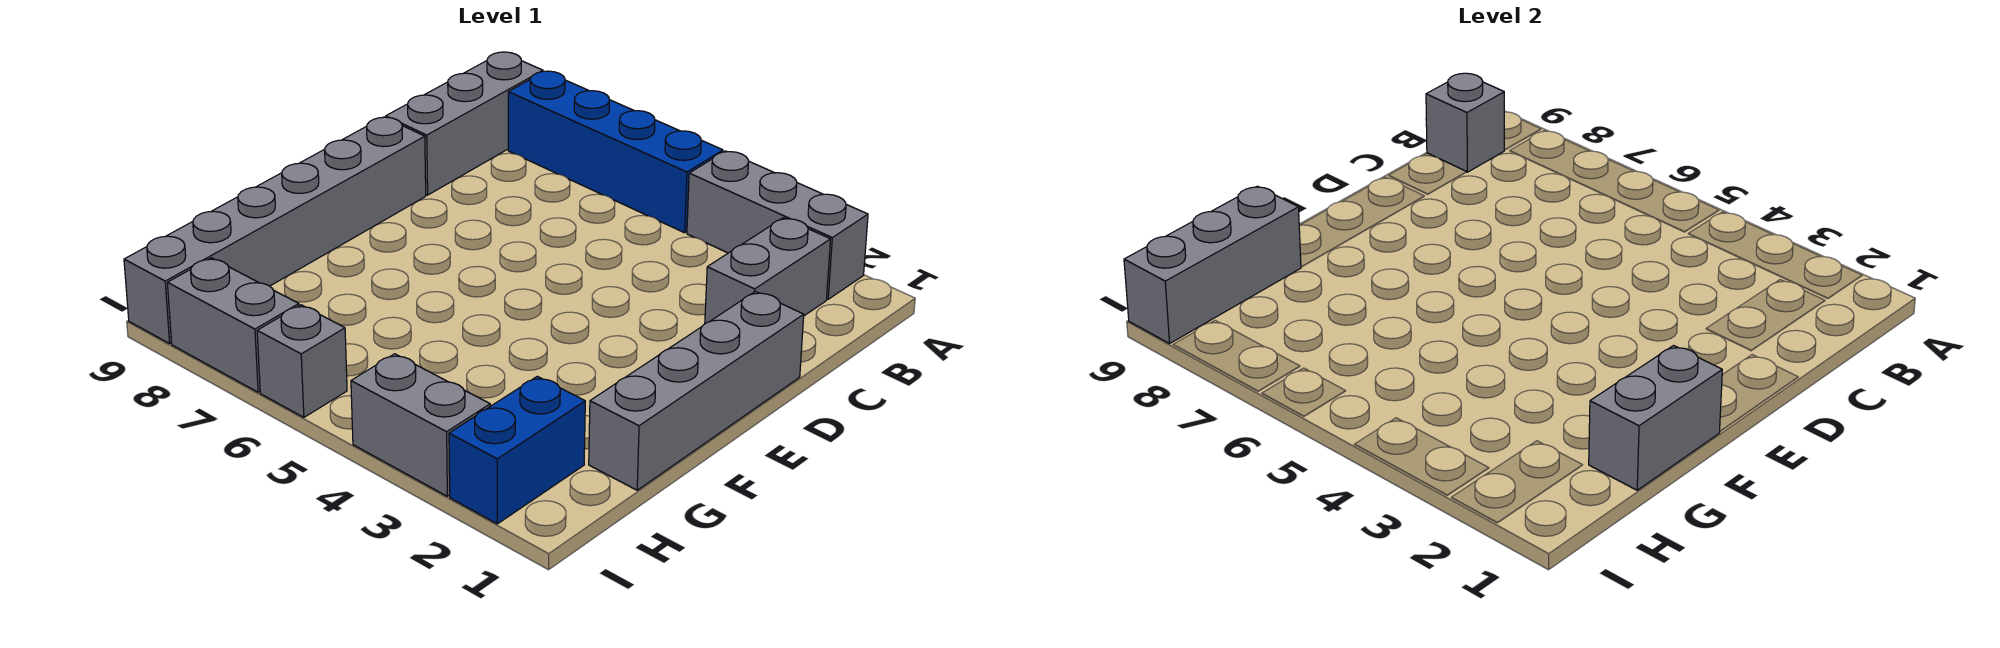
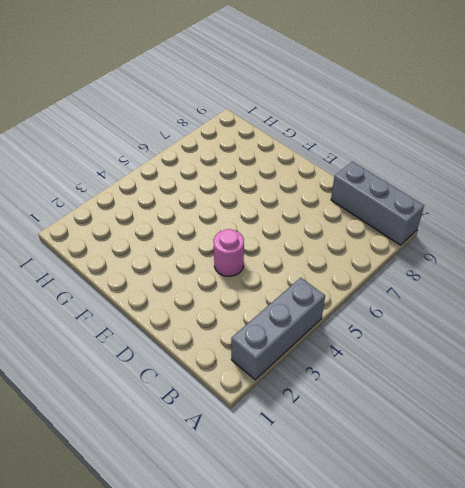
pink round brick D4 level 1 -> none
none -> blue brick A5:A8 level 1
none -> grey brick B2:C2 level 1
none -> grey brick D1:G1 level 1

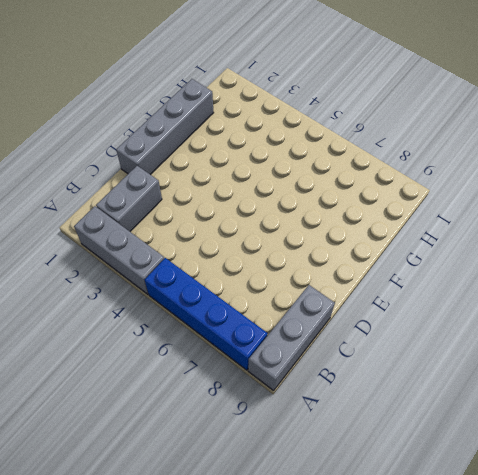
none -> grey brick D9:I9 level 1
none -> blue brick H2:I2 level 1
none -> grey brick I3:I4 level 1

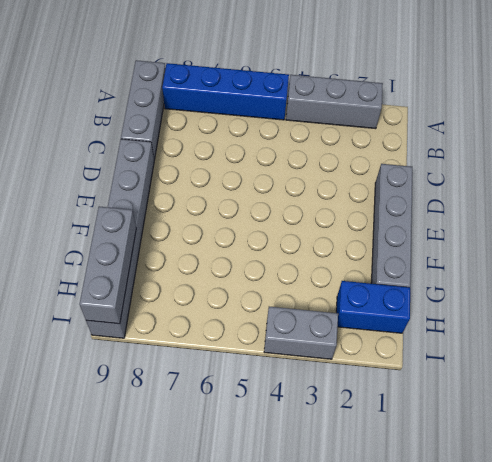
blue brick H1:H2 level 1 -> blue brick H2:I2 level 1
none -> grey brick B2:C2 level 1
none -> grey brick I6 level 1
none -> grey brick I7:I8 level 1

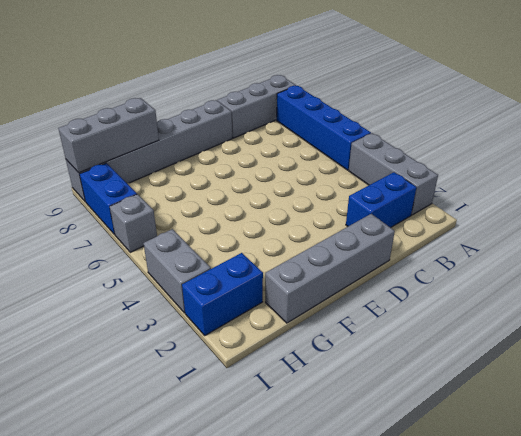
blue brick B2:C2 level 1 -> grey brick B2:C2 level 1
blue brick I7:I8 level 1 -> grey brick I7:I8 level 1
none -> grey brick B9 level 2
none -> grey brick F1:G1 level 2

